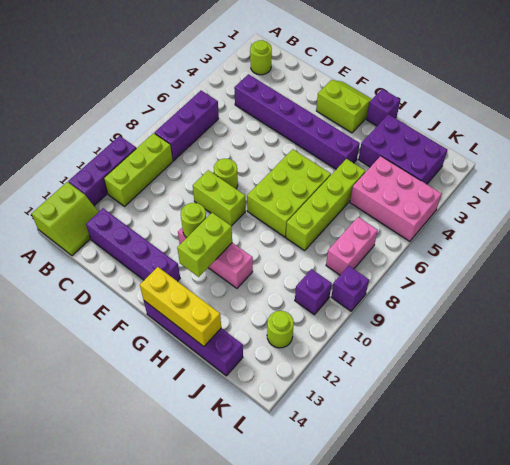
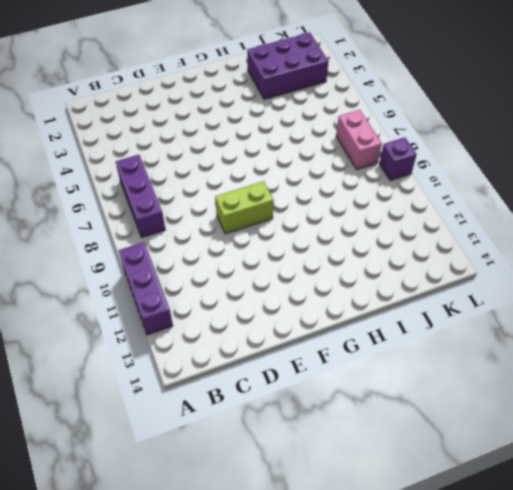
none -> lime slope A13:B14 level 1 top A
none -> lime round brick B2 level 1
none -> lime brick B9:B11 level 1

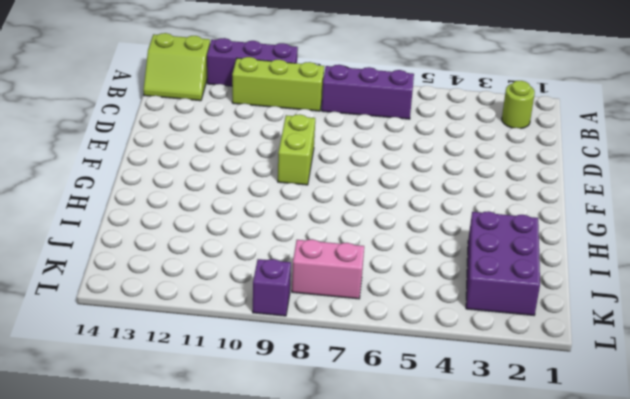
none -> purple brick C4:H4 level 1
none -> purple brick C13:F13 level 1
none -> lime round brick E8 level 1

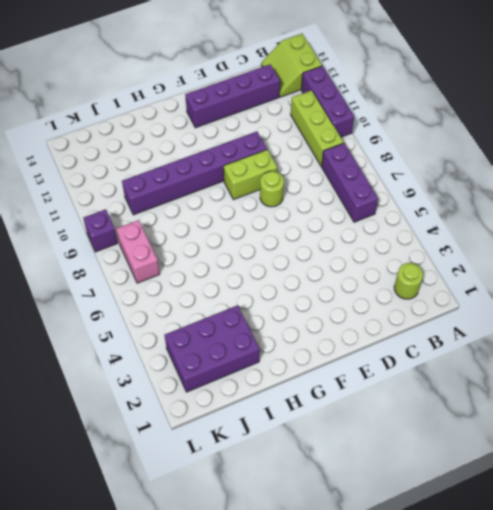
purple brick E10:J10 level 1 -> purple brick C4:H4 level 1
none -> lime slope F1:G2 level 1 top 2
none -> pink brick F11:H11 level 1
none -> lime brick G6:H8 level 1

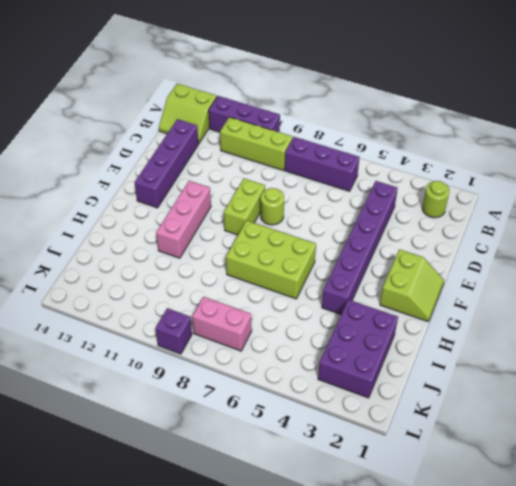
none -> purple brick G14:J14 level 1
none -> purple brick H1 level 1
none -> lime brick I5:I8 level 1

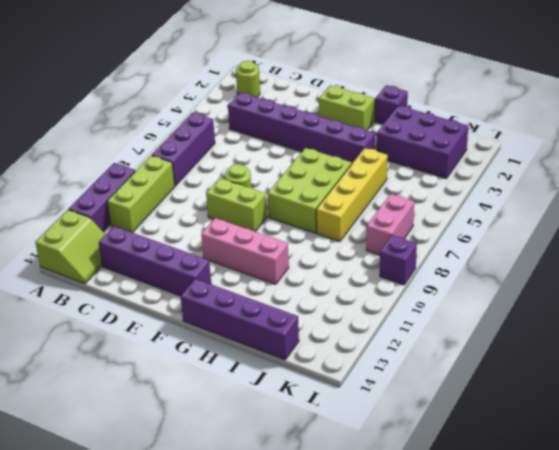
yellow brick I5:I8 level 1 -> lime brick I5:I8 level 1
none -> pink brick J4:L5 level 1
none -> purple brick K10 level 1
none -> lime round brick K12 level 1

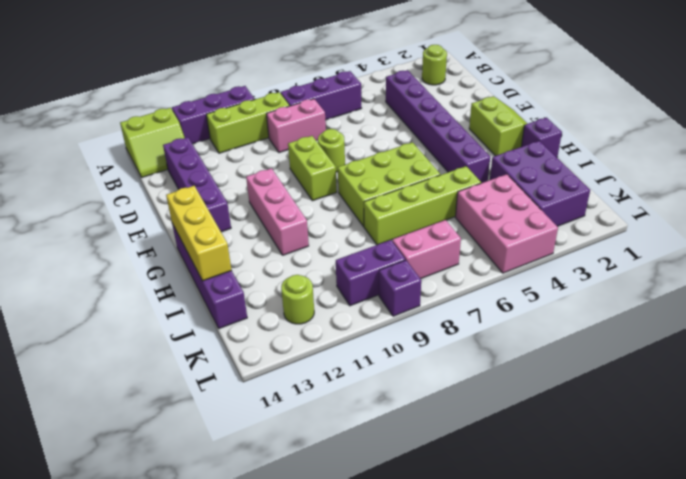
pink brick C8:C9 level 1 -> none
purple brick K9:K10 level 1 -> purple brick K10 level 1
none -> lime round brick F11 level 2
none -> lime brick G11:G12 level 2

